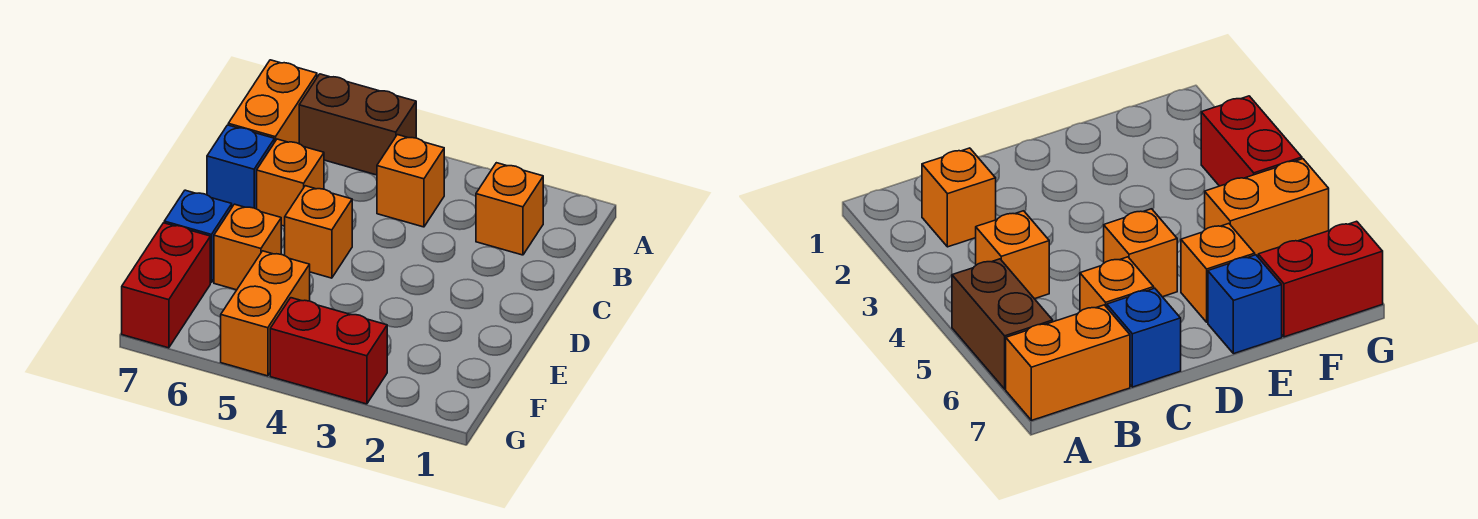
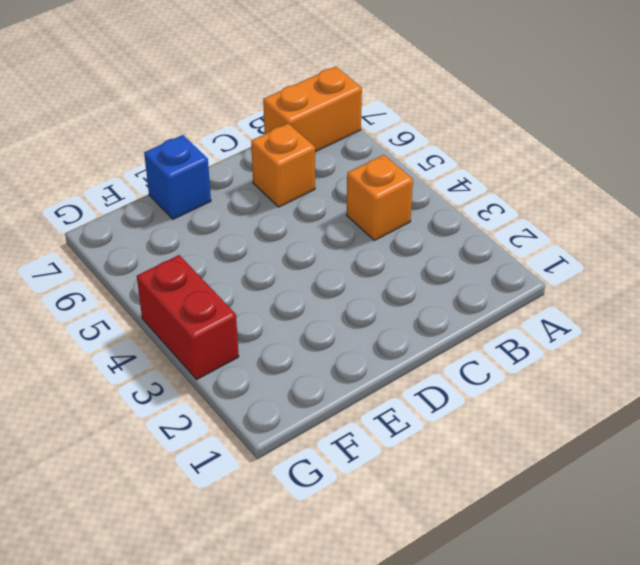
none -> brown brick A5:A6 level 1
none -> orange brick B2 level 1
none -> blue brick C7 level 1

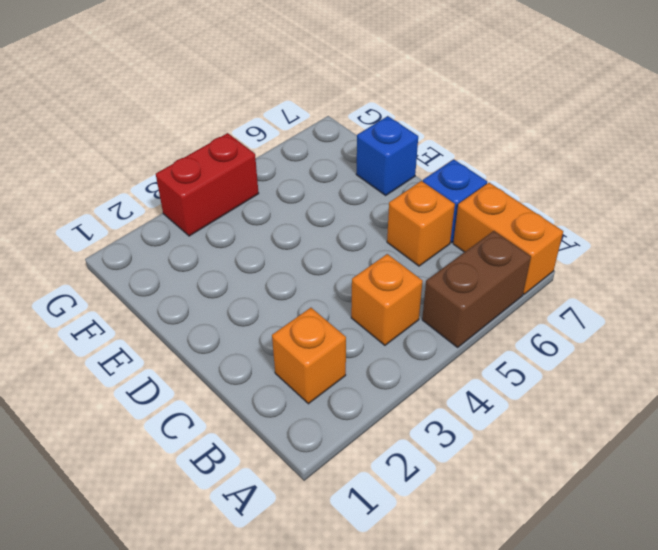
none -> orange brick D5 level 1
none -> orange brick E6 level 1
none -> orange brick F5:G5 level 1

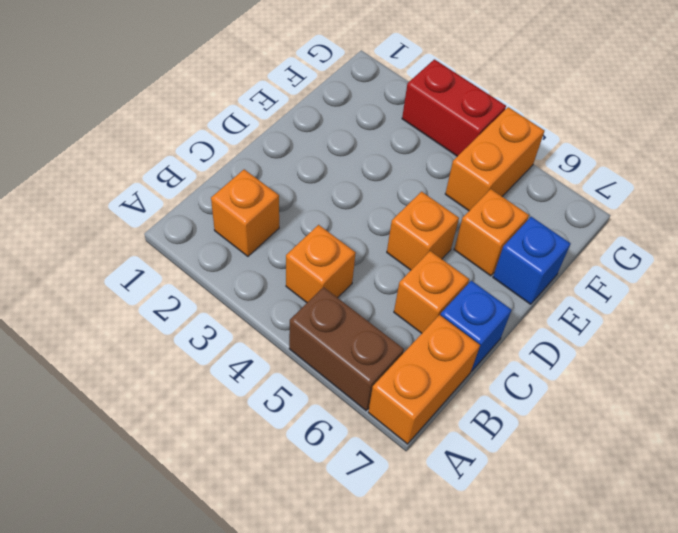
none -> red brick F7:G7 level 1

